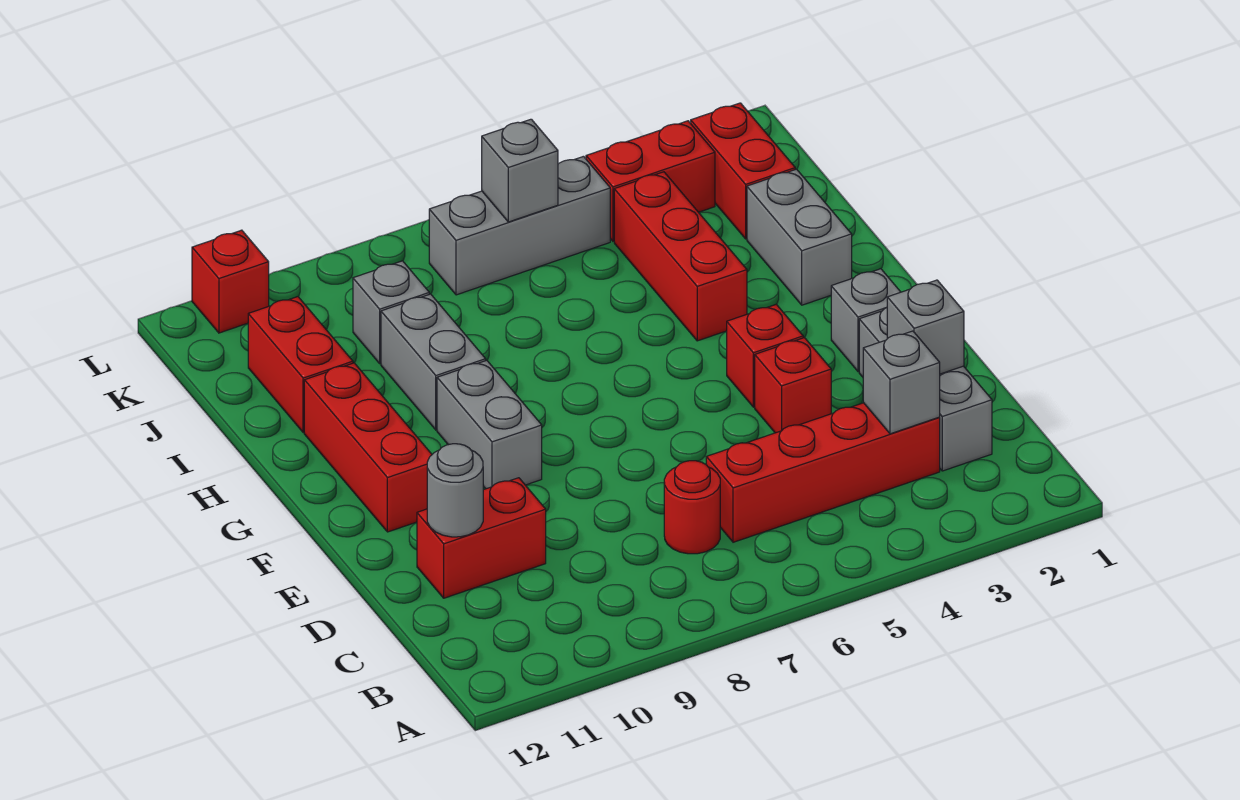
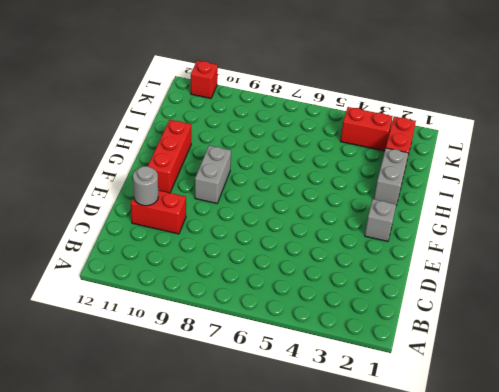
none -> grey brick C2:E2 level 1
none -> red brick C3:C6 level 1
none -> red round brick C7 level 1

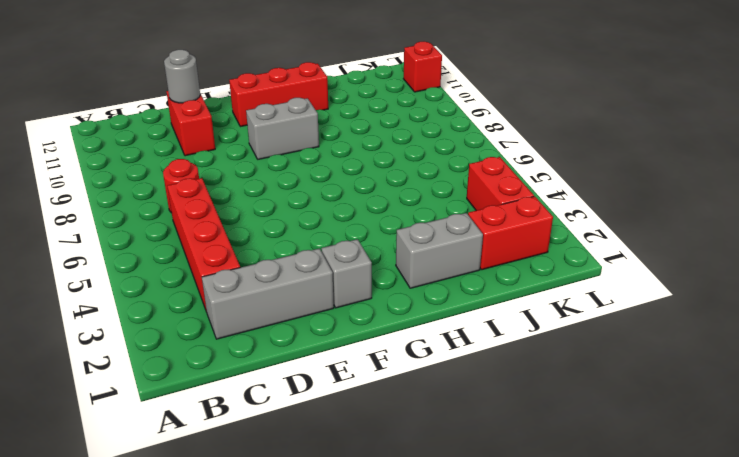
none -> red brick E4 level 1
none -> red brick F4 level 1
none -> red brick H4:J4 level 1

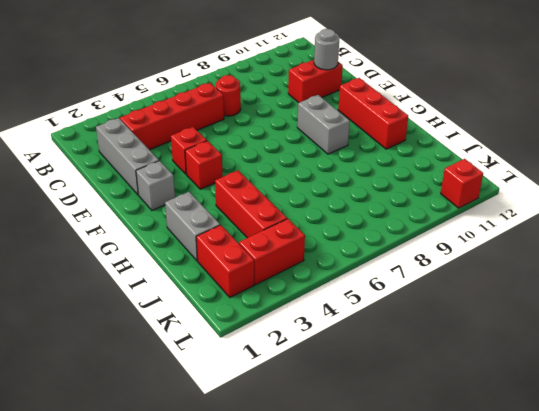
none -> grey brick H9:I9 level 1
none -> red brick I11:J11 level 1
none -> grey brick J9 level 1

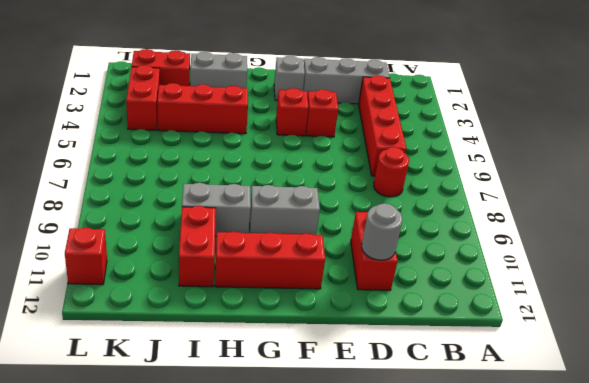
red brick I10:I11 level 1 -> red brick I11:J11 level 1
none -> grey brick J9 level 1
none -> grey brick K5:K7 level 1
none -> grey brick C3 level 2

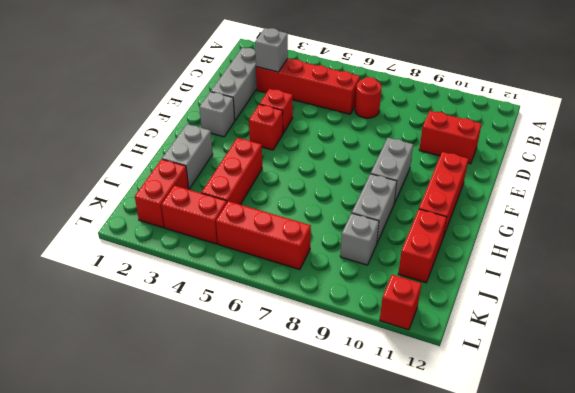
red brick K5:K7 level 1 -> grey brick K5:K7 level 1
none -> grey brick D2 level 2
none -> grey round brick D11 level 2
none -> grey brick K6 level 2

